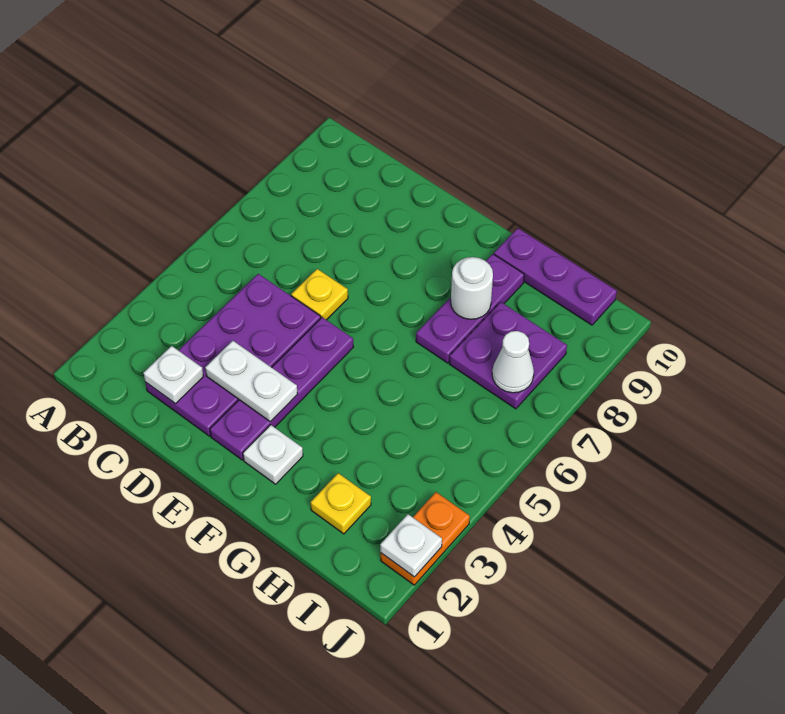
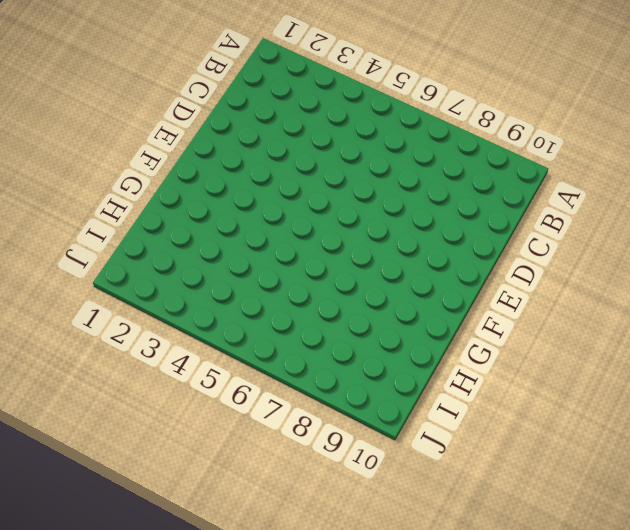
none -> purple plate C2:D5 level 1
none -> yellow plate D6 level 1
none -> purple plate E2:E5 level 1

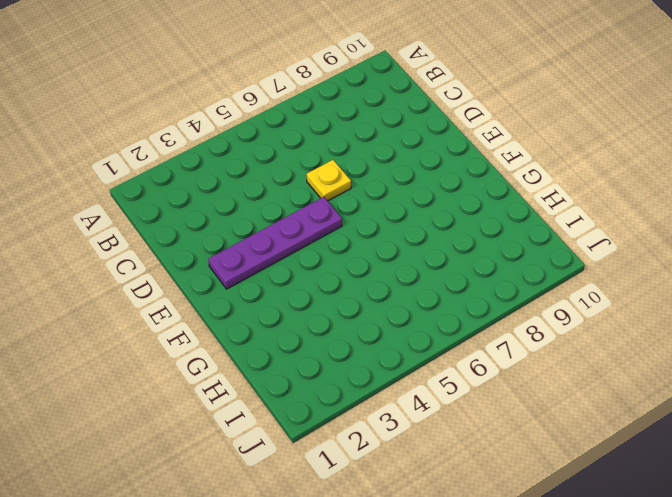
none -> purple plate C2:D5 level 1
none -> white plate F2 level 1
none -> purple plate G7:G9 level 1

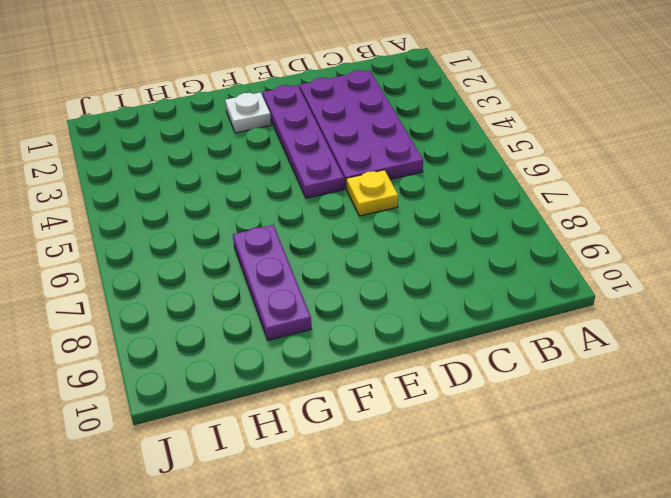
none -> purple plate G10:I10 level 1
none -> yellow plate H2 level 1
none -> purple plate H7:I8 level 1

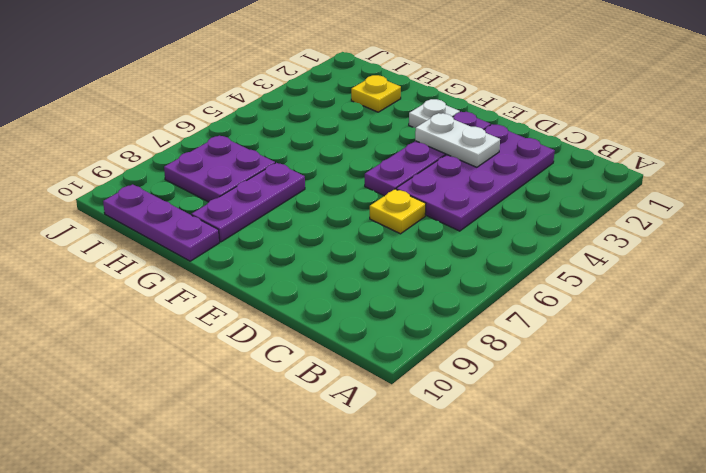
none -> orange plate J2:J3 level 1
none -> white plate C2 level 2
none -> white round brick G8 level 2

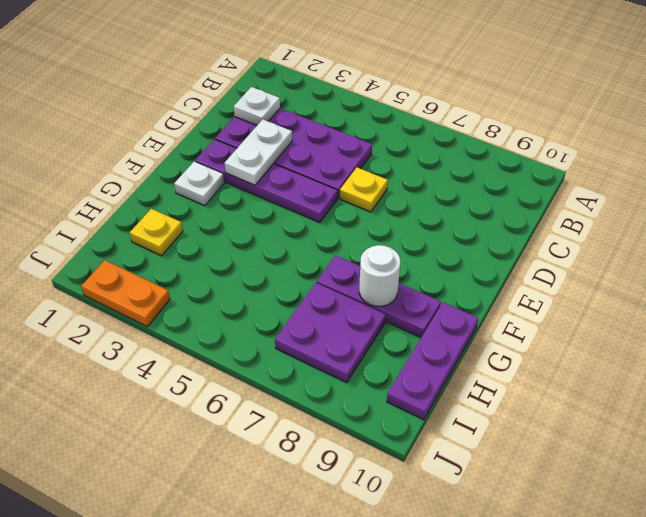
none -> white cone I7 level 2
none -> white plate J2 level 2

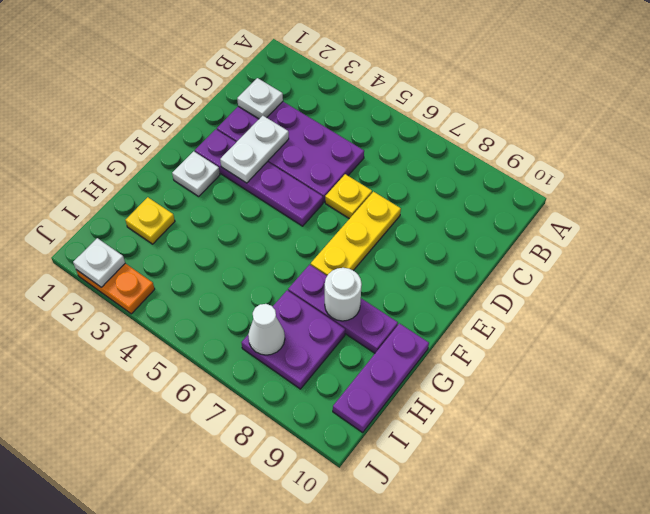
yellow plate D7:F7 level 1 -> none

